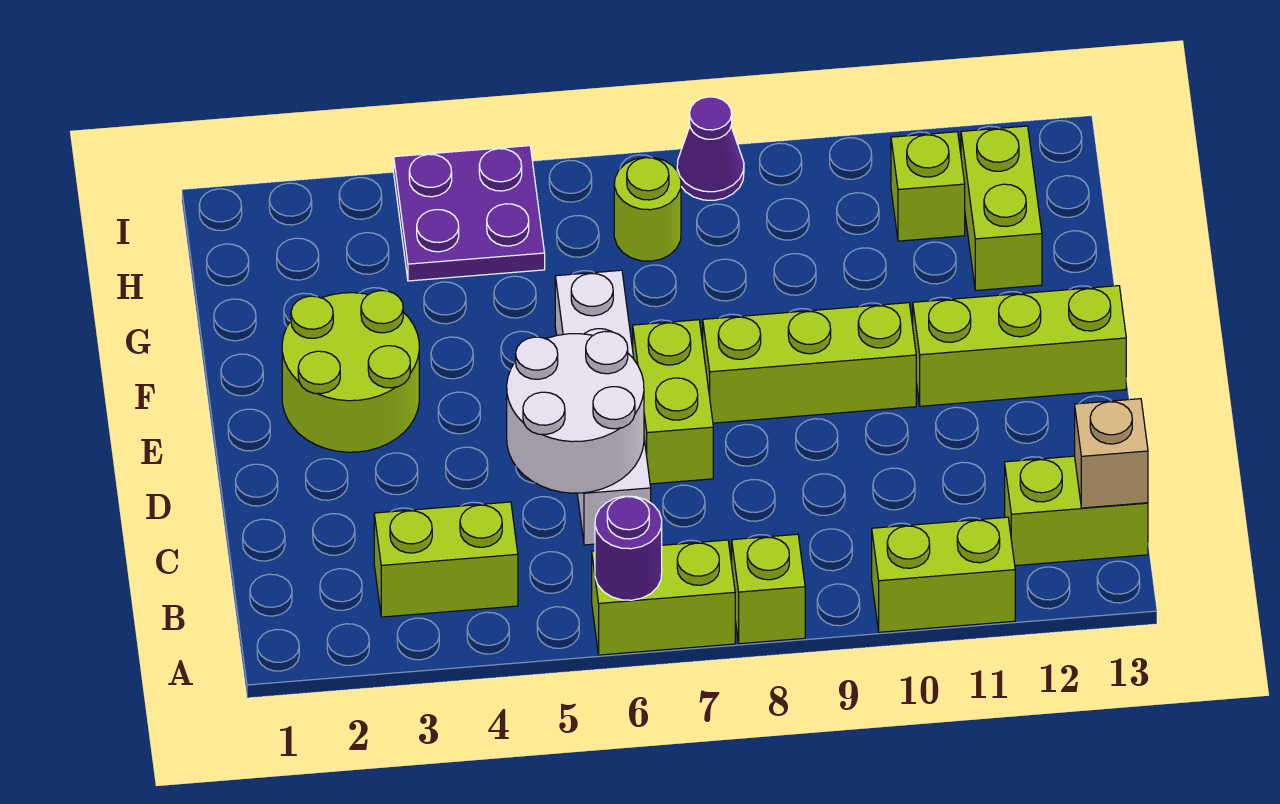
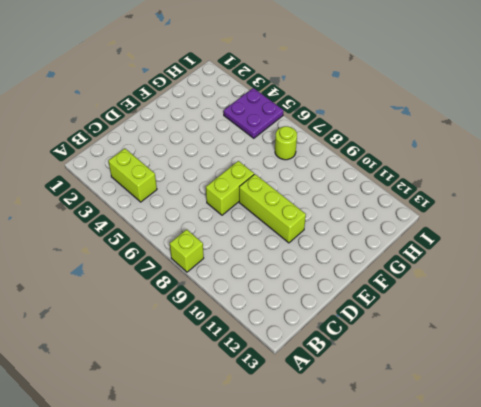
none -> lime brick A6:A7 level 1
none -> lime brick A10:A11 level 1
none -> lime brick B12:B13 level 1

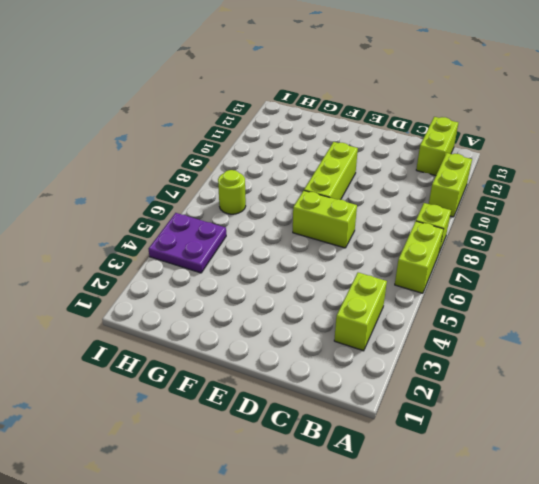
none -> white brick C6:F6 level 1
none -> lime round brick E2:F3 level 1
none -> lime brick E11:E13 level 1

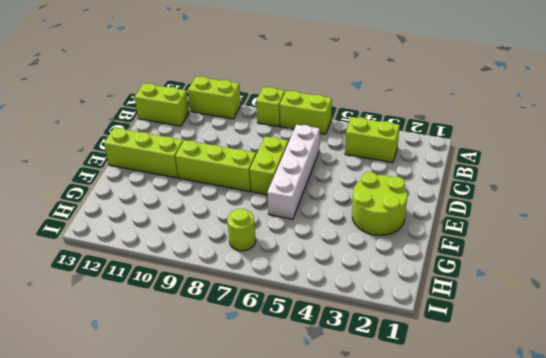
none -> lime brick G12:H12 level 1
none -> purple plate H4:I5 level 1
none -> lime brick H11 level 1

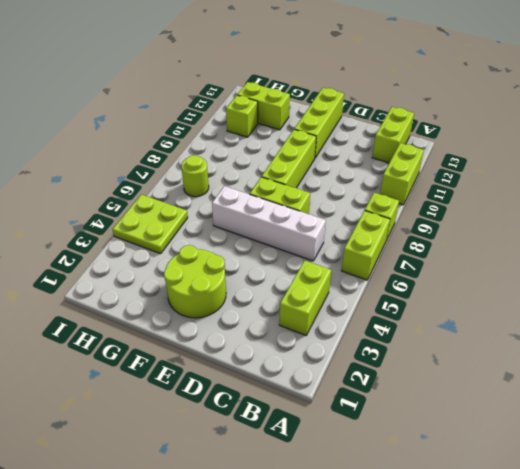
lime plate H4:I5 level 1 -> purple plate H4:I5 level 1
none -> purple cone I8 level 1
none -> purple round brick A6 level 2
none -> tan brick B13 level 2

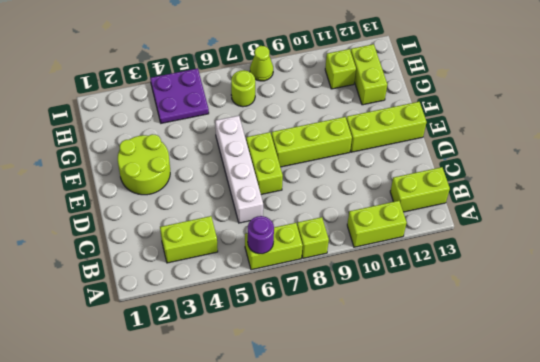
lime cone I8 level 1 -> purple cone I8 level 1
none -> tan brick B13 level 2
none -> white round brick C5:D6 level 2

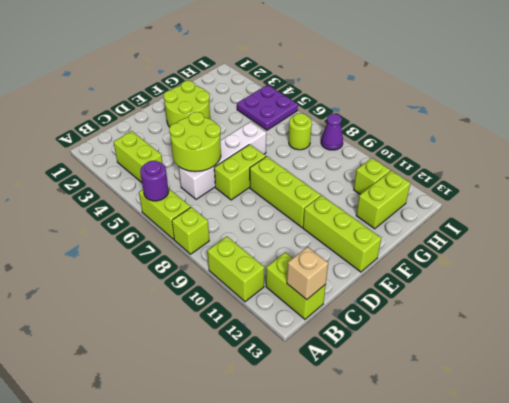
lime round brick C5:D6 level 2 -> white round brick C5:D6 level 2

